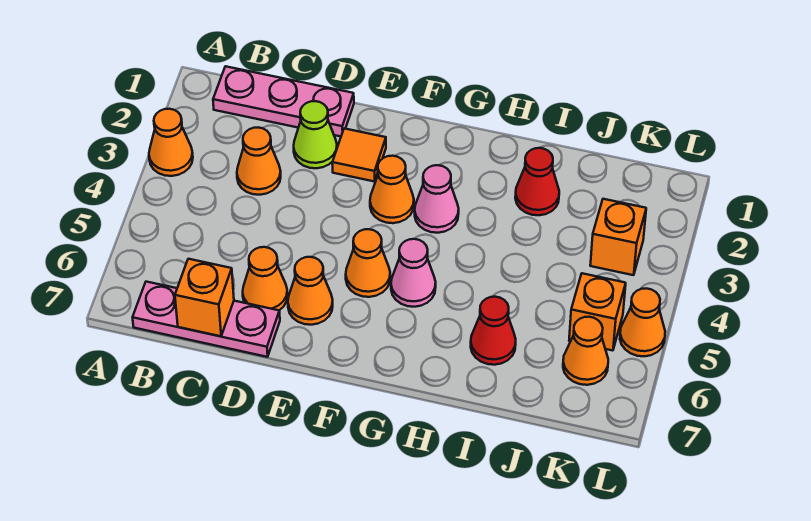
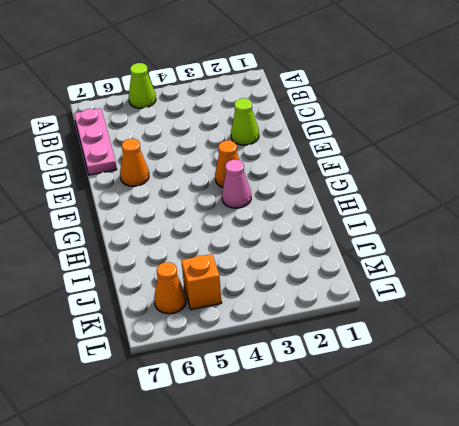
lime cone A5 level 1 -> none
none -> orange cone A3 level 1
none -> pink plate B1:D1 level 1
none -> orange cone C3 level 1

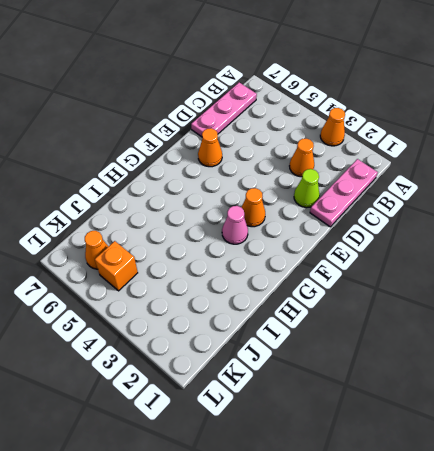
none -> orange cone D6 level 1
none -> orange tile E2 level 1
none -> orange cone F5 level 1

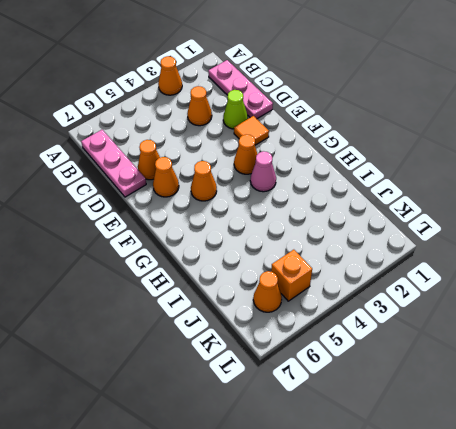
none -> pink cone G5 level 1
none -> red cone I2 level 1
none -> red cone I6 level 1

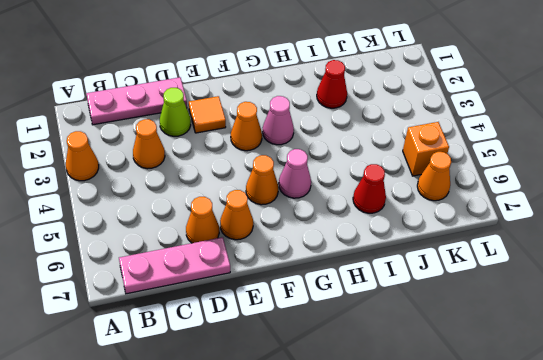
none -> orange brick K3 level 1
none -> orange cone L5 level 1
none -> orange brick C7 level 2

